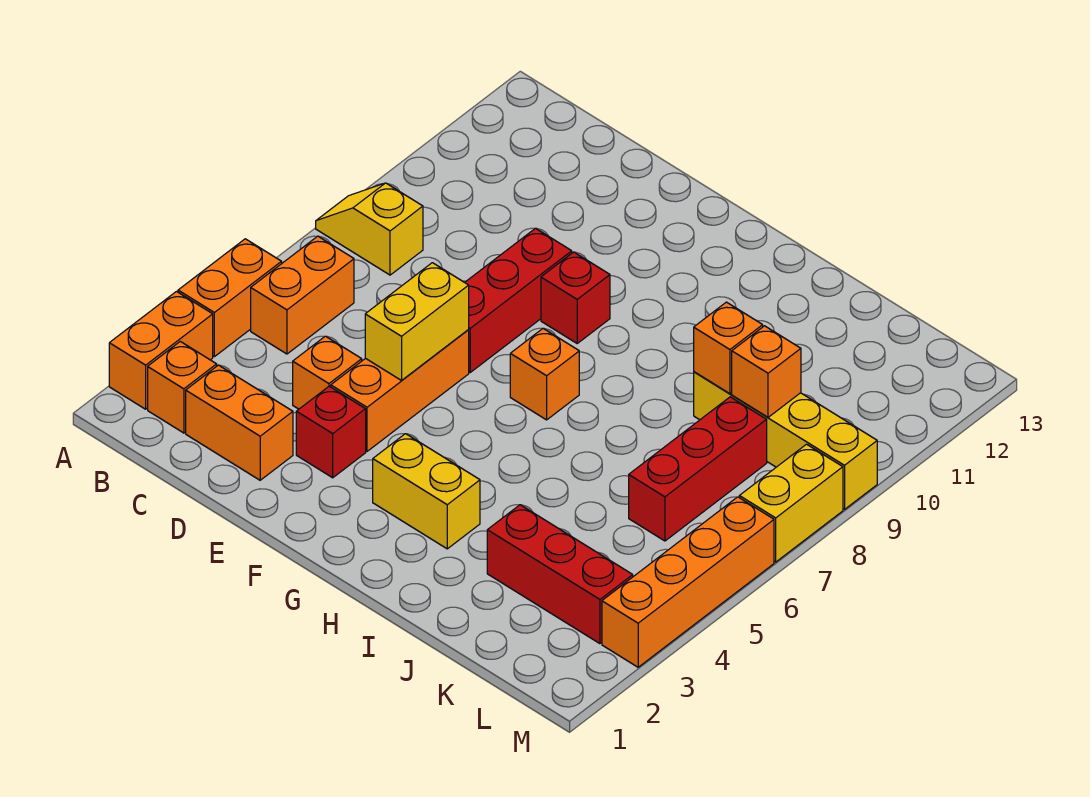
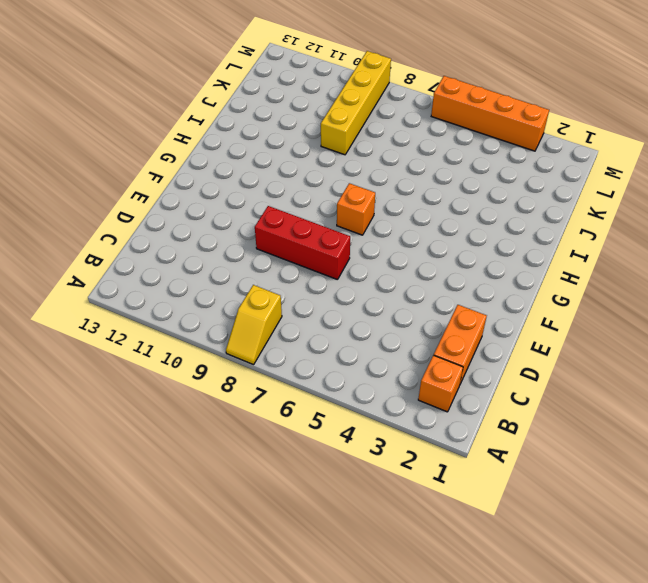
none -> orange brick A2:A3 level 1
none -> orange brick A4:A5 level 1
none -> orange brick B5:B6 level 1

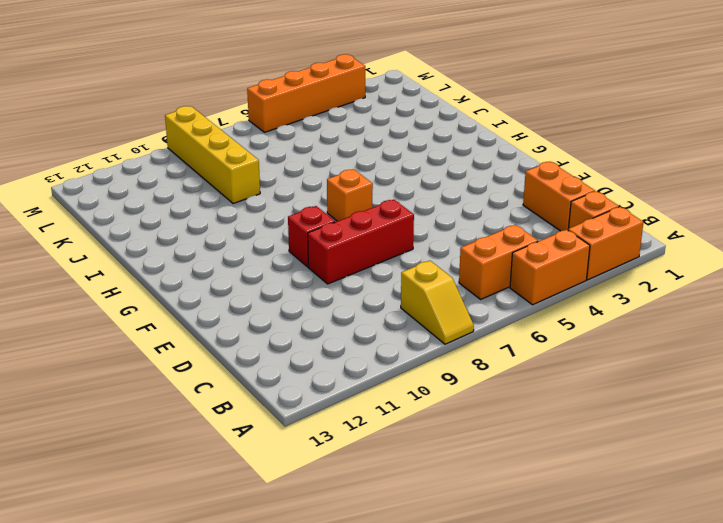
none -> orange brick D4 level 1
none -> red brick E3 level 1
none -> orange brick E4:E6 level 1

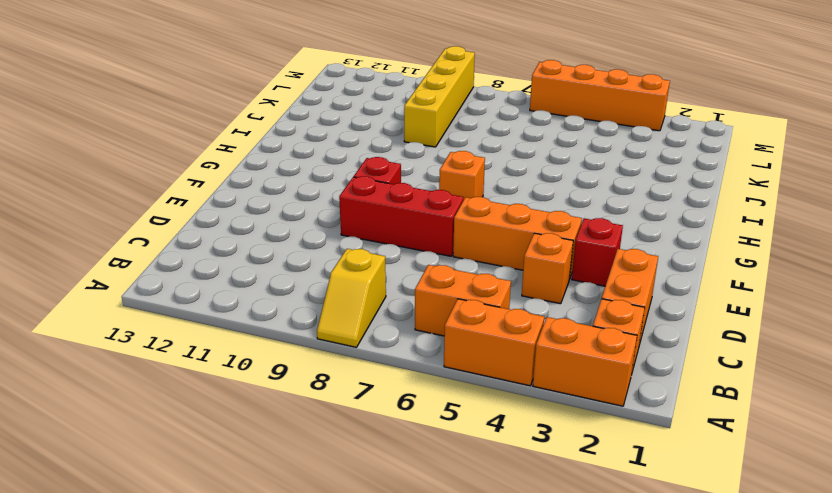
none -> yellow brick G3:H3 level 1
none -> red brick J3:L3 level 1
none -> red brick K6:K8 level 1

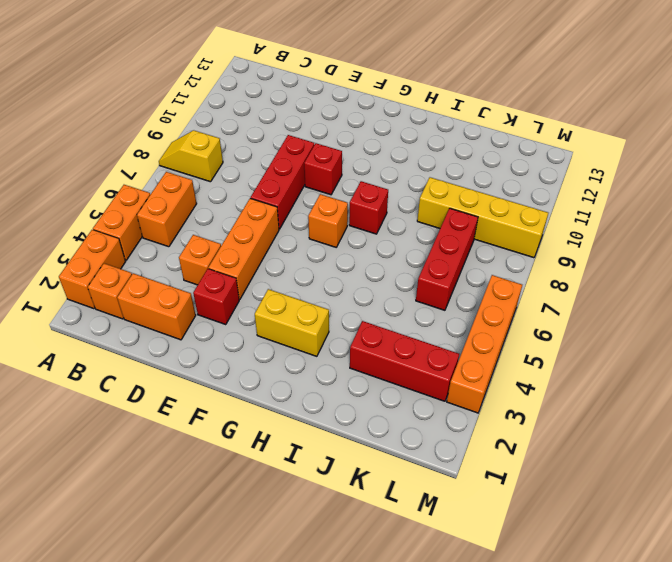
red brick H8 level 1 -> none
none -> yellow brick M7:M8 level 1
none -> yellow brick E5:E6 level 2
none -> orange brick J9 level 2

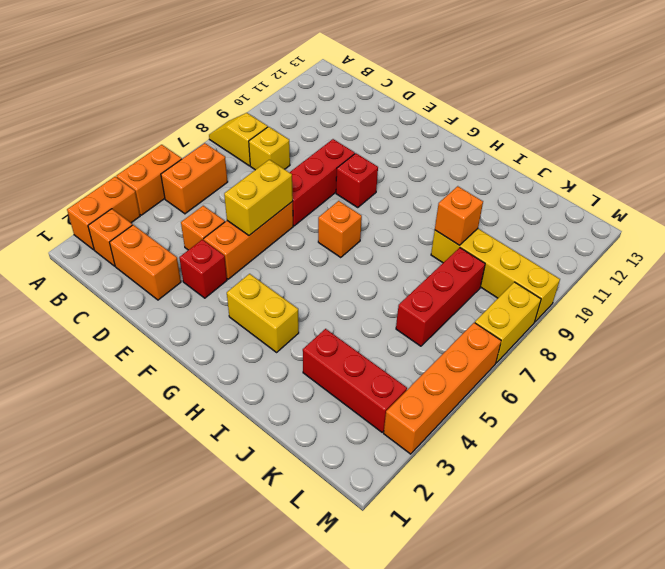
yellow brick C8 level 1 -> none
none -> orange brick K9 level 2

